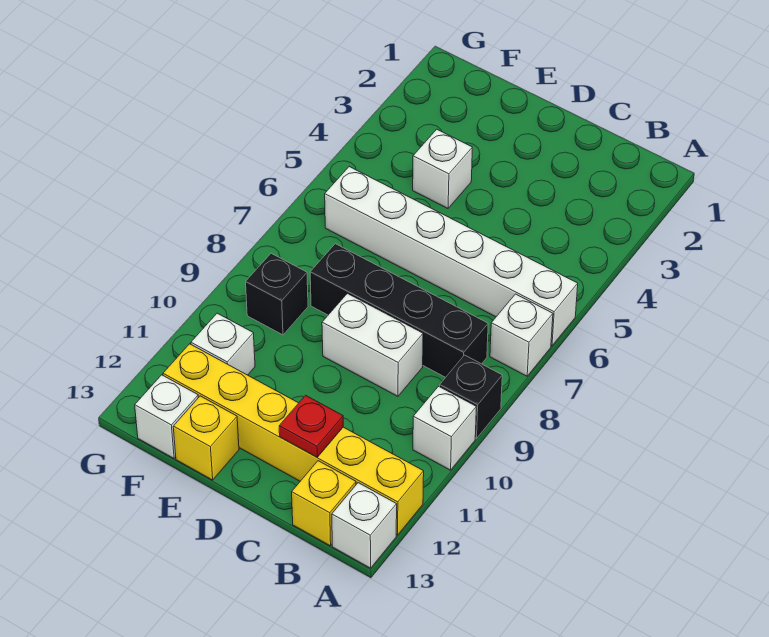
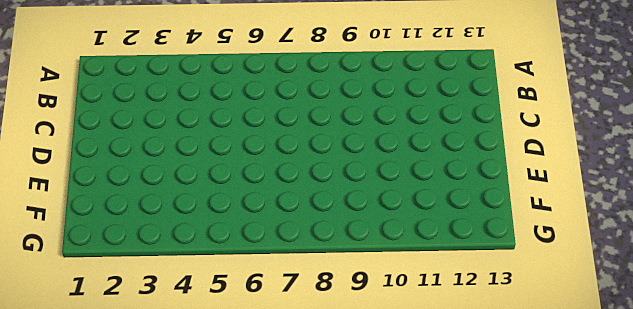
none -> white brick A6:F6 level 1
none -> white brick A7 level 1
none -> black brick A9 level 1

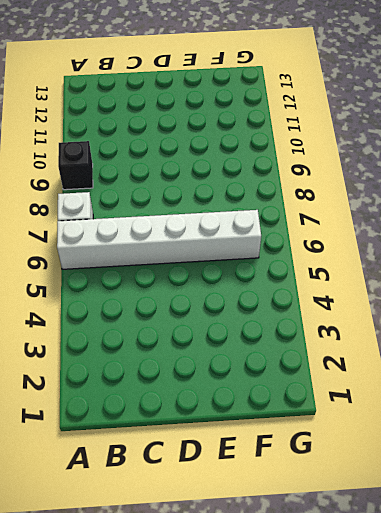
none -> white brick A10 level 1
none -> yellow brick A12:F12 level 1
none -> white brick A13 level 1

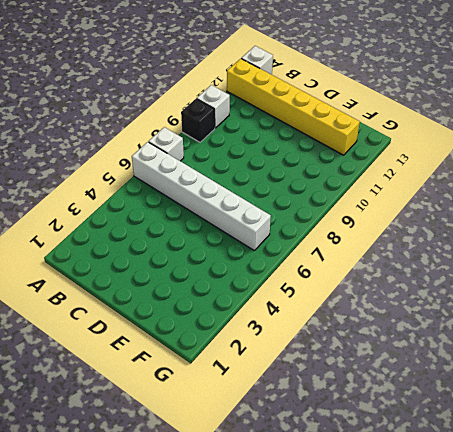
none -> black brick B8:E8 level 1
none -> yellow brick B13 level 1
none -> white brick C9:D9 level 1

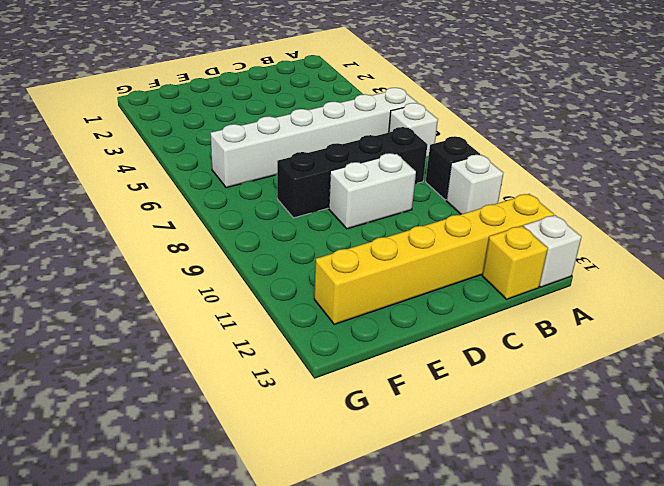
none -> white brick E4 level 1
none -> yellow brick E13 level 1
none -> black brick F9 level 1

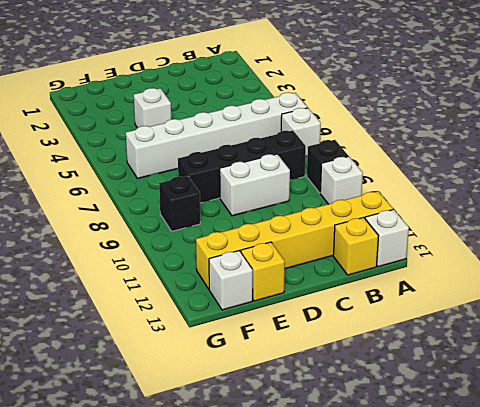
none -> white brick F11 level 1
none -> red plate C12 level 2

